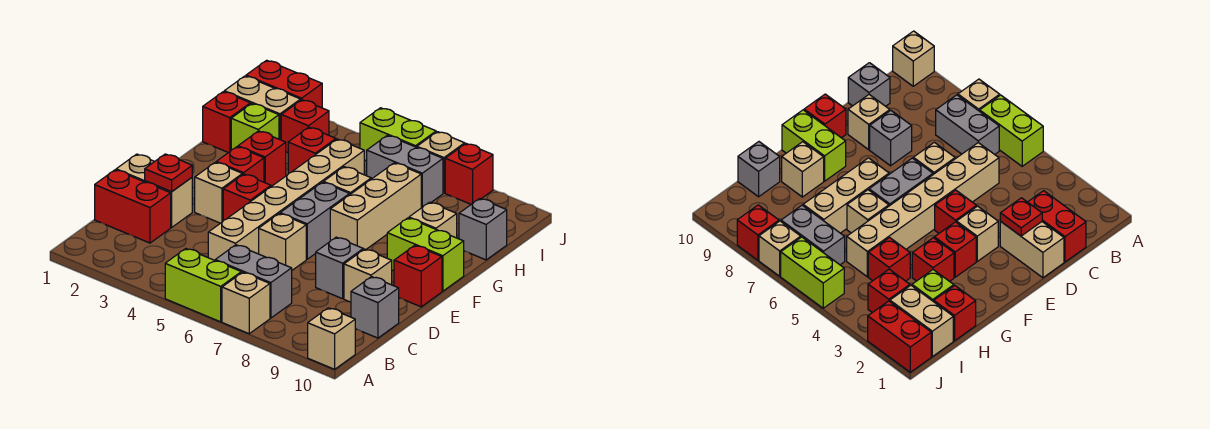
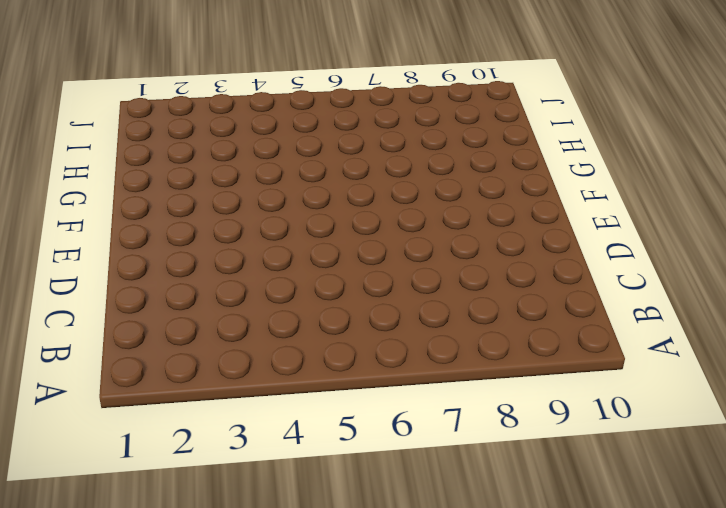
none -> lime brick A5:A6 level 1
none -> tan brick A7 level 1
none -> tan brick A10 level 1
none -> grey brick B6:B7 level 1

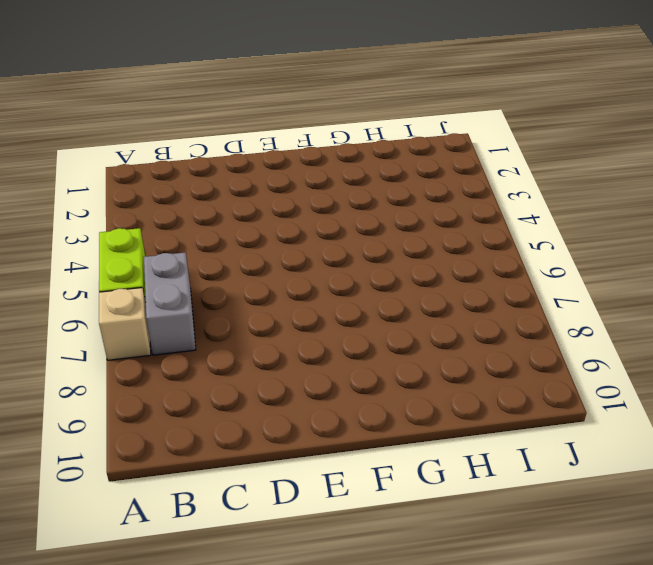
none -> tan brick A10 level 1
none -> red brick C1:C2 level 1
none -> tan brick C5:H5 level 1
none -> grey brick C10 level 1

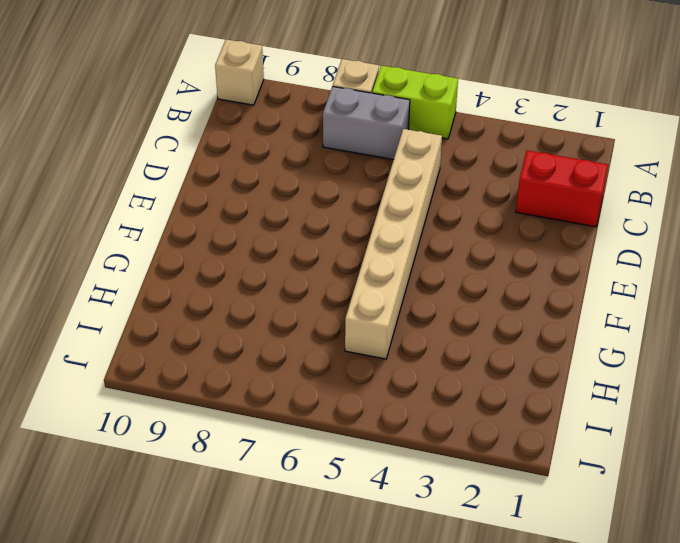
none -> grey brick C10 level 1
none -> tan brick D1:D2 level 1
none -> tan brick D6 level 1
none -> grey brick D8 level 1

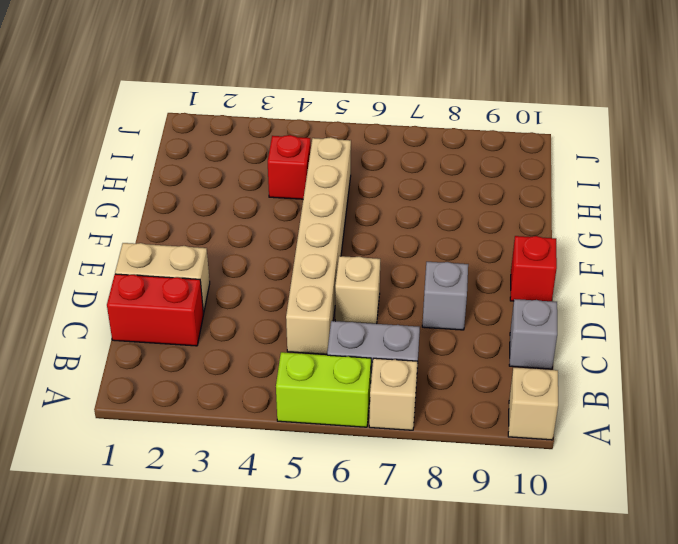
none -> tan brick D9 level 1
none -> tan brick E3 level 1
none -> red brick E4 level 1
none -> grey brick E6:F6 level 1

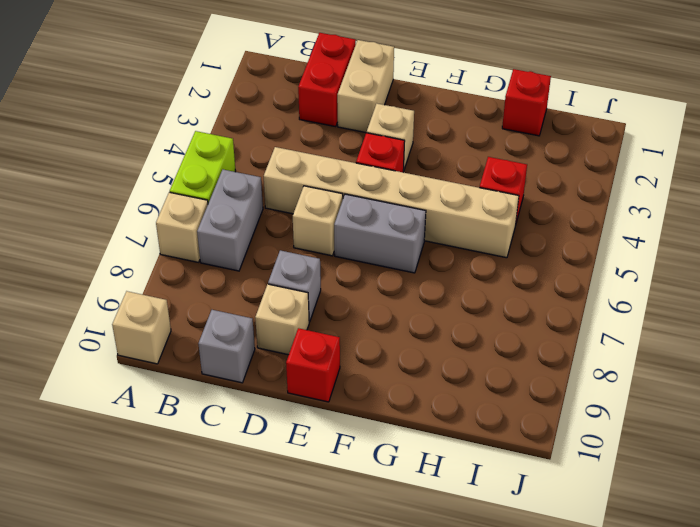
none -> red brick F3 level 1
none -> tan brick F7:H7 level 1
none -> lime brick F9:F10 level 1
none -> red brick G3 level 1

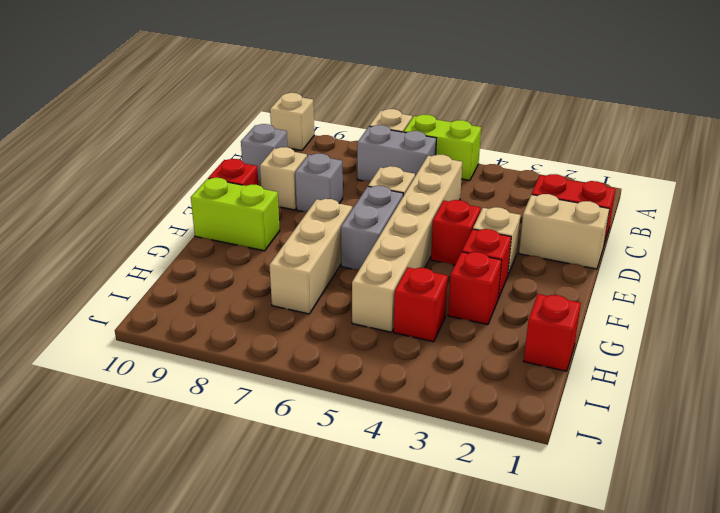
none -> tan brick G6 level 1
none -> tan brick G9 level 1
none -> lime brick H2 level 1
none -> grey brick H10 level 1

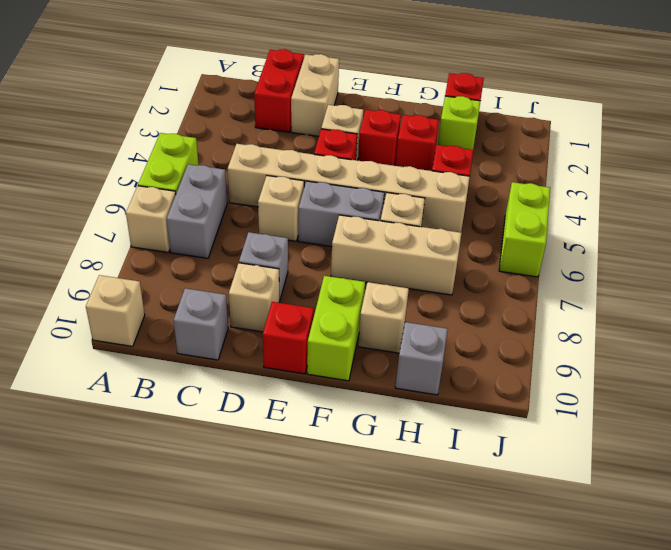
none -> tan brick I1:I2 level 1
none -> red brick I3 level 1
none -> grey brick I6:I7 level 1
none -> red brick J1:J2 level 1

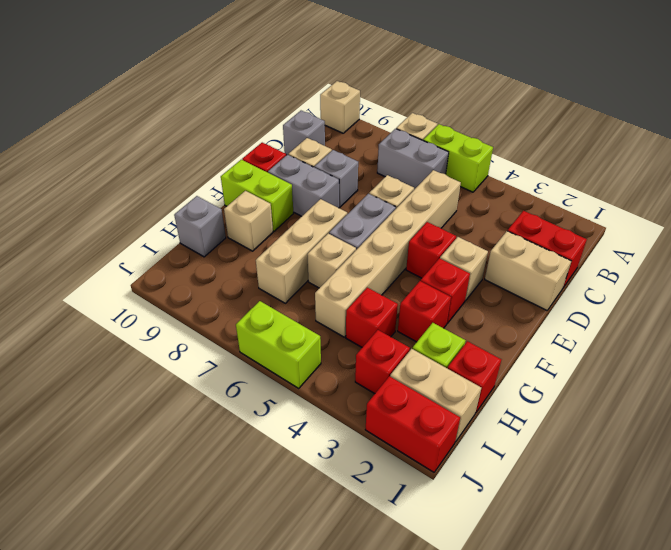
grey brick E8:E9 level 1 -> grey brick I6:I7 level 1
none -> tan brick J7 level 1
none -> red brick J8 level 1
none -> red plate D2 level 2

